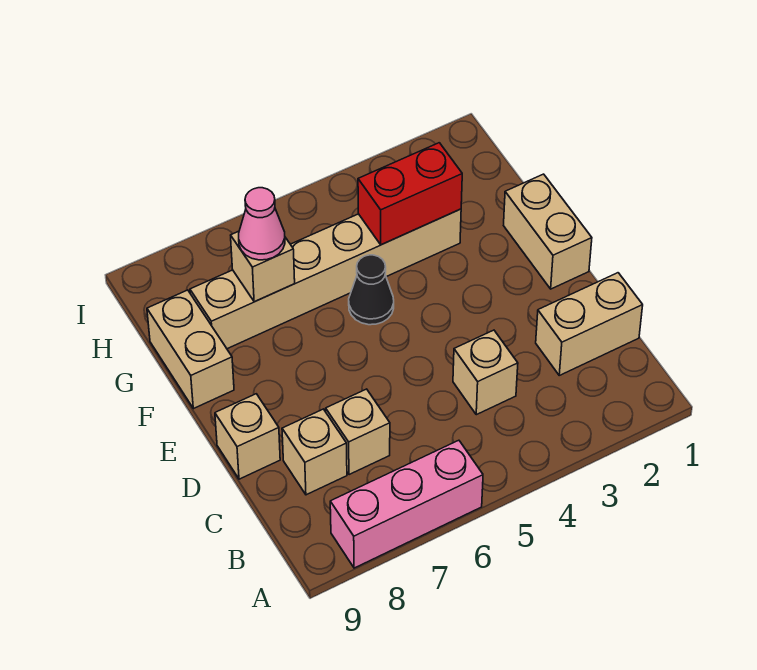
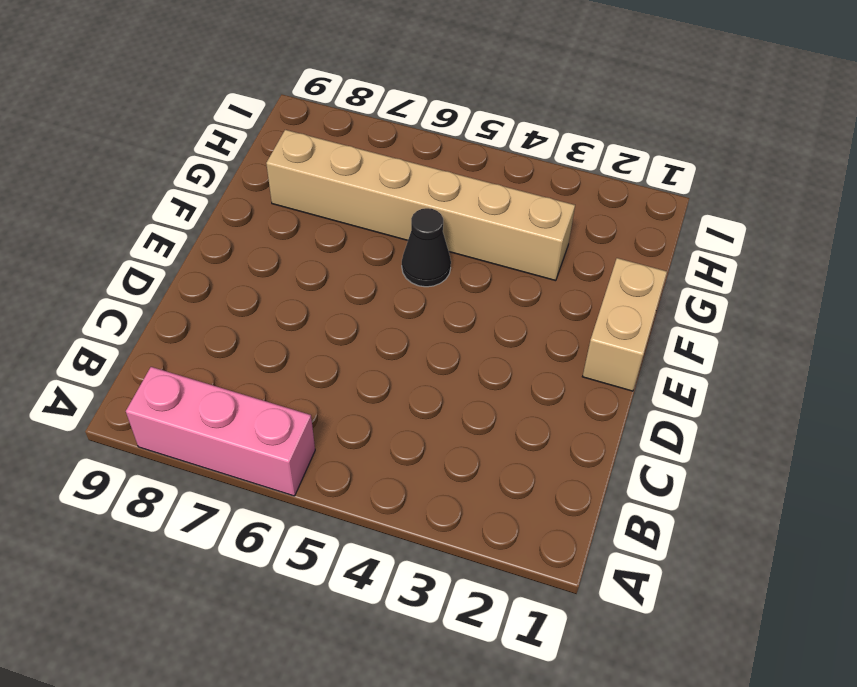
none -> tan brick C1:C2 level 1
none -> tan brick C4 level 1
none -> tan brick C7 level 1

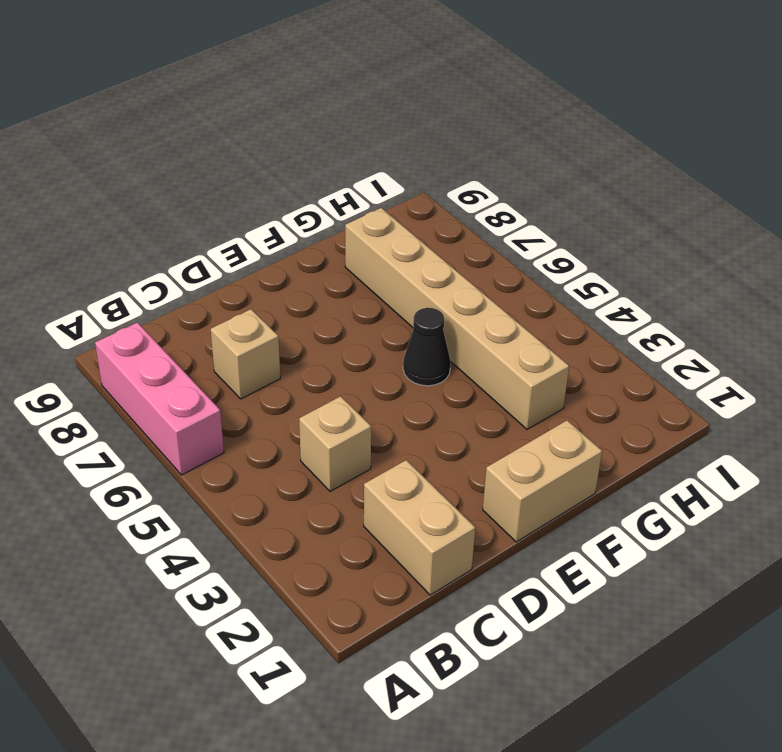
none -> tan brick C8 level 1
none -> tan brick D9 level 1
none -> tan brick F9:G9 level 1

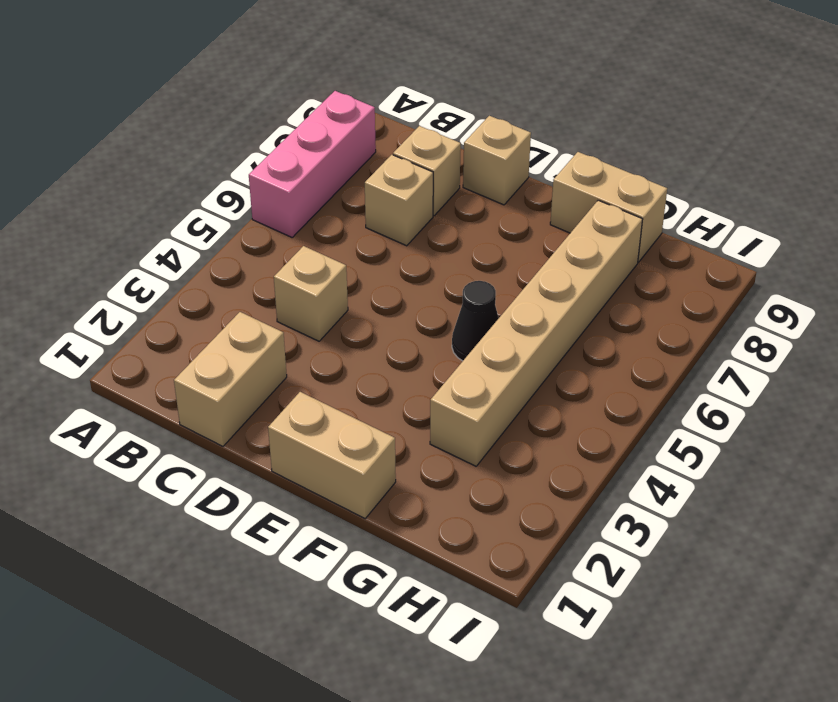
none -> red brick G3:G4 level 2
none -> tan brick G7 level 2
none -> pink cone G7 level 3

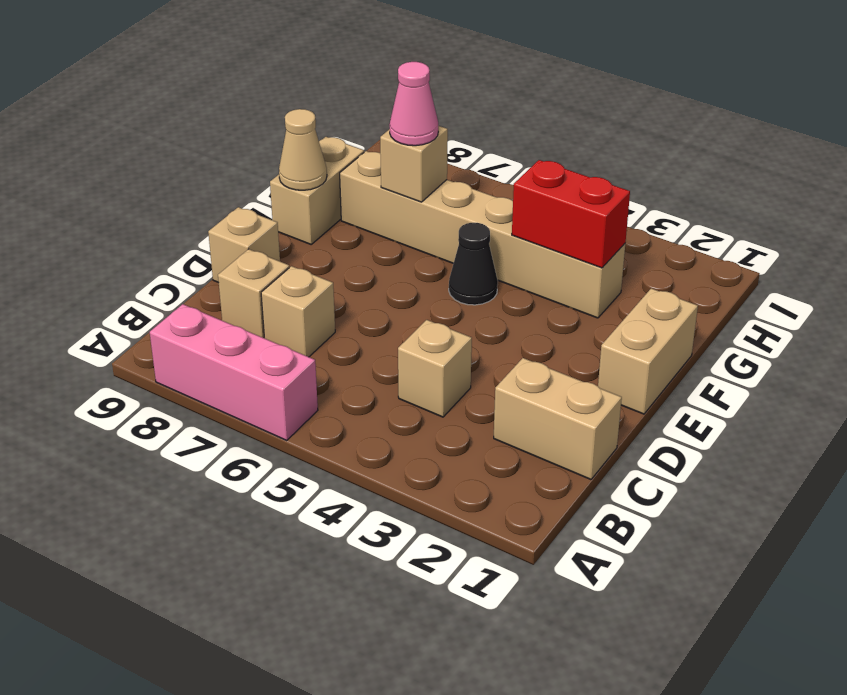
tan cone F9 level 2 -> none

